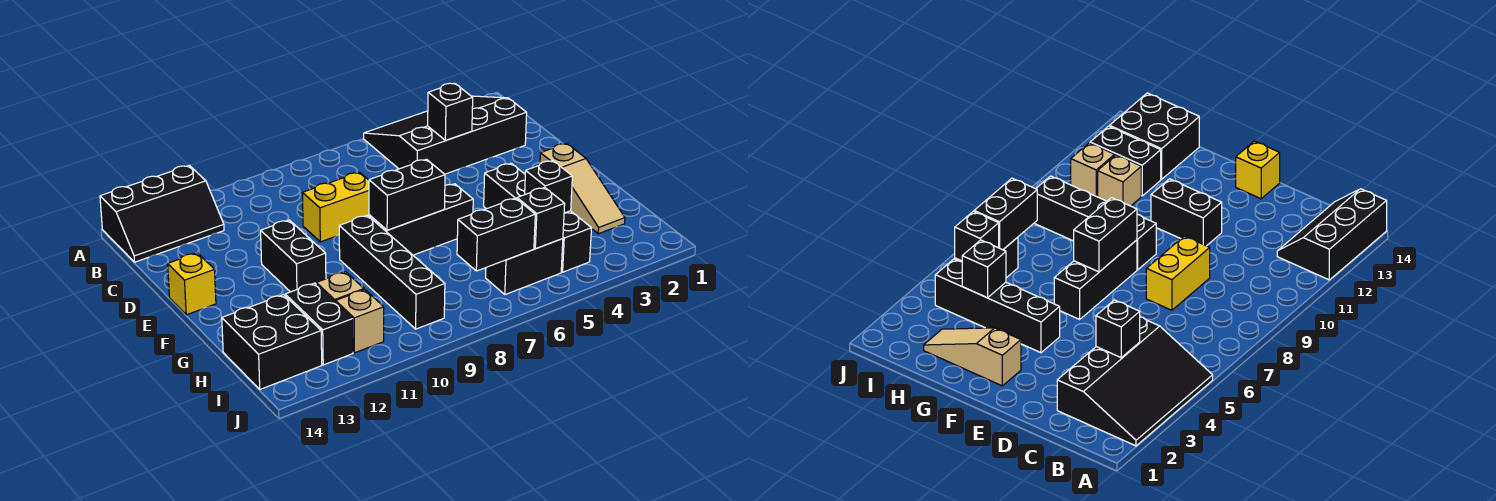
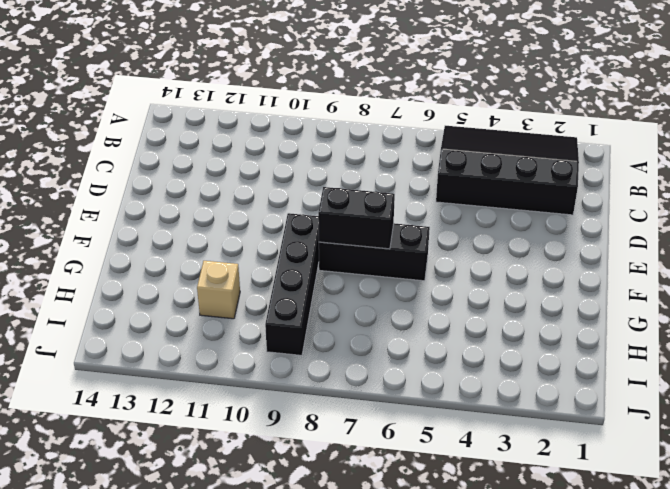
none -> black slope A12:B14 level 1 top A
none -> yellow brick D8:D9 level 1
none -> black brick E11:F11 level 1

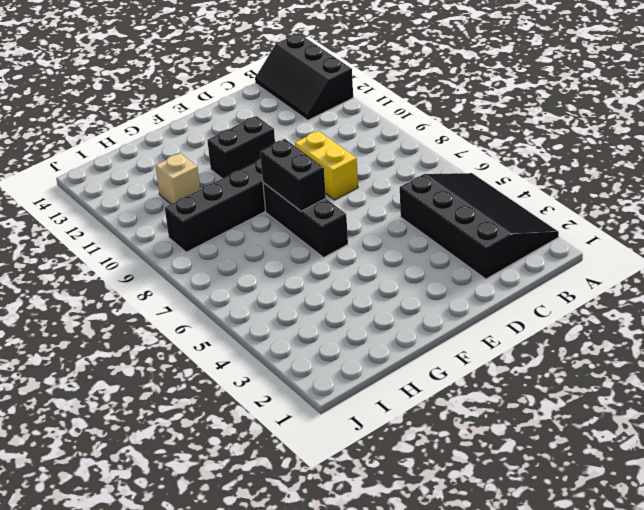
none -> yellow brick E14 level 1
none -> tan slope F2:H2 level 1 top F
none -> black brick F4:I4 level 1

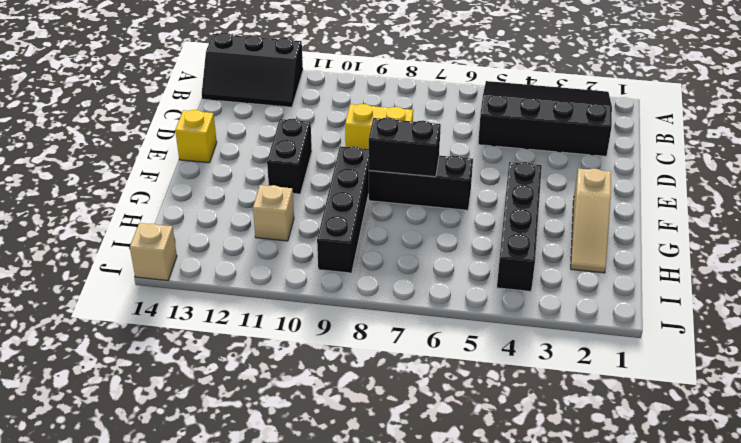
tan brick J14 level 1 -> tan brick I11 level 1
none -> black brick H12:I12 level 1
none -> black brick H13:I14 level 1
none -> black brick I5:I6 level 1

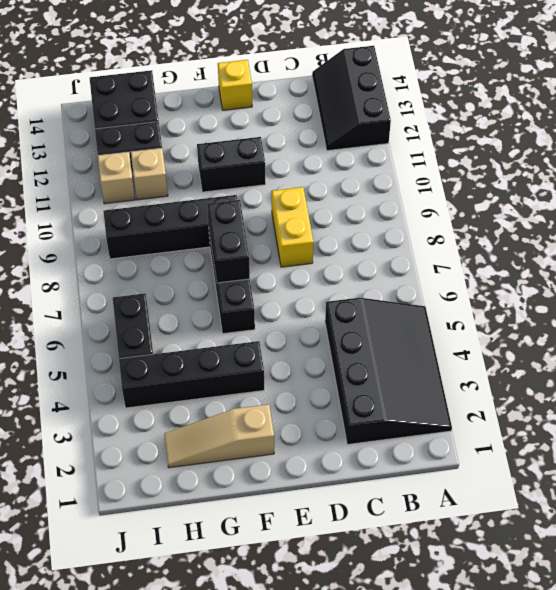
none -> black brick C4 level 2
none -> black brick H4 level 2
none -> black brick I5 level 2

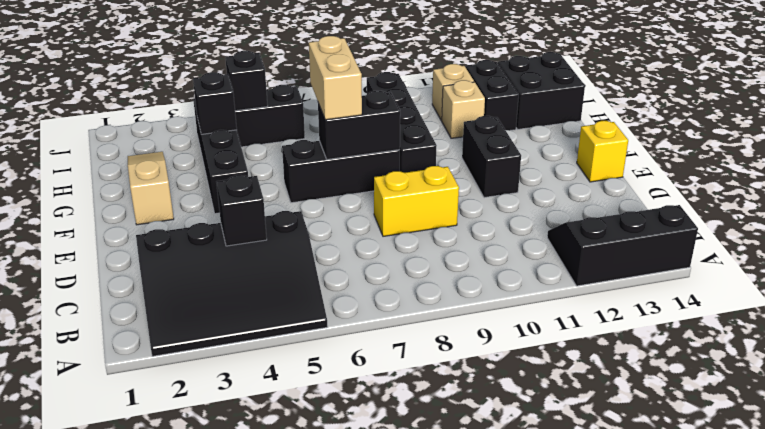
tan brick F7:G7 level 3 -> none
none -> black brick I6:I7 level 2

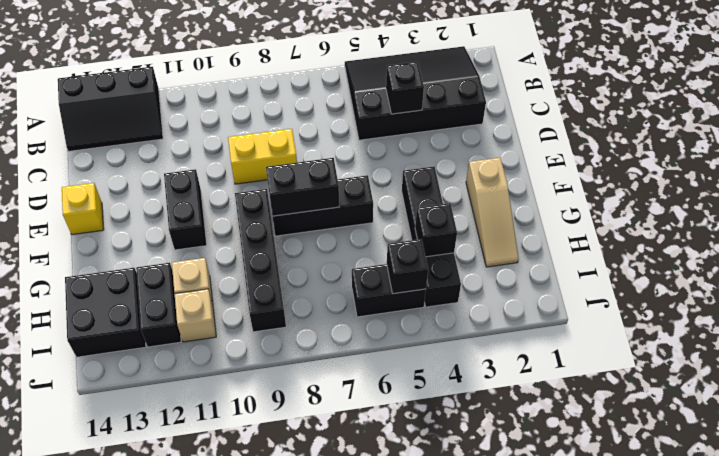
none -> black brick I6:I7 level 2

